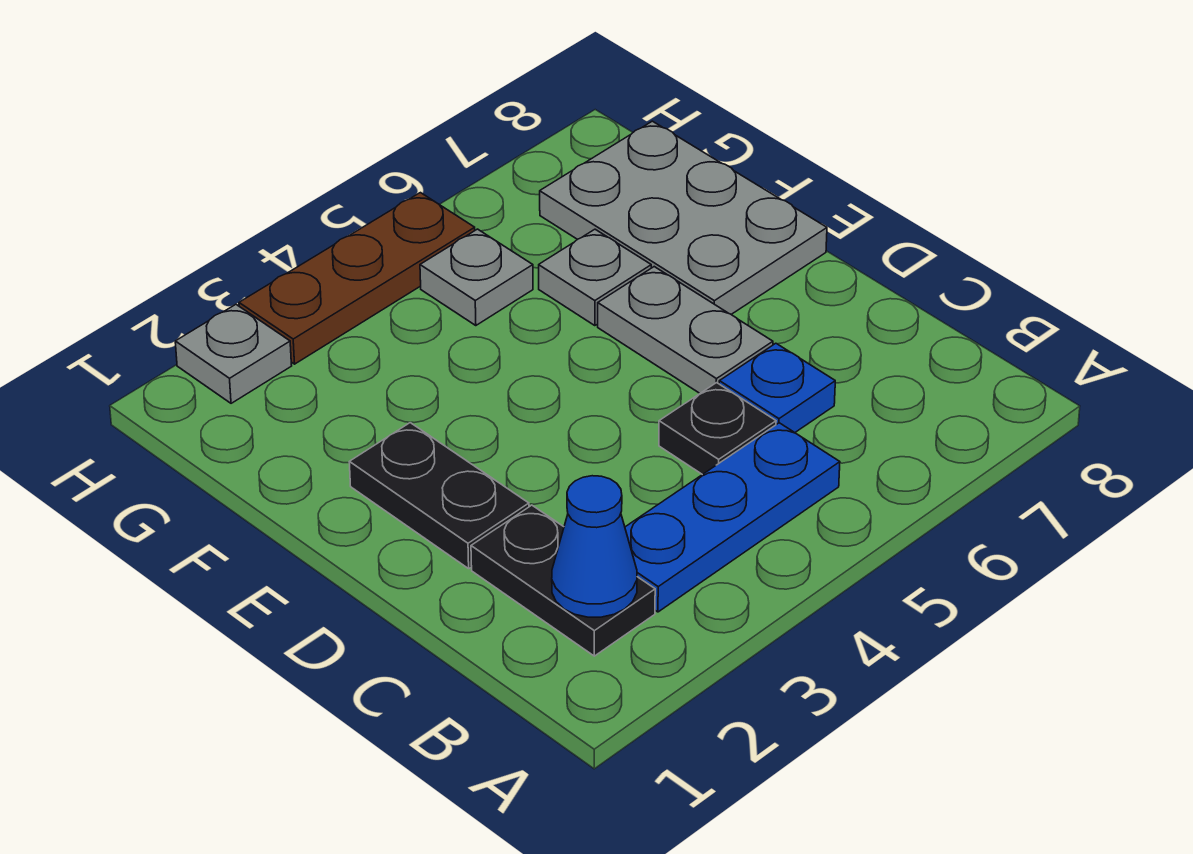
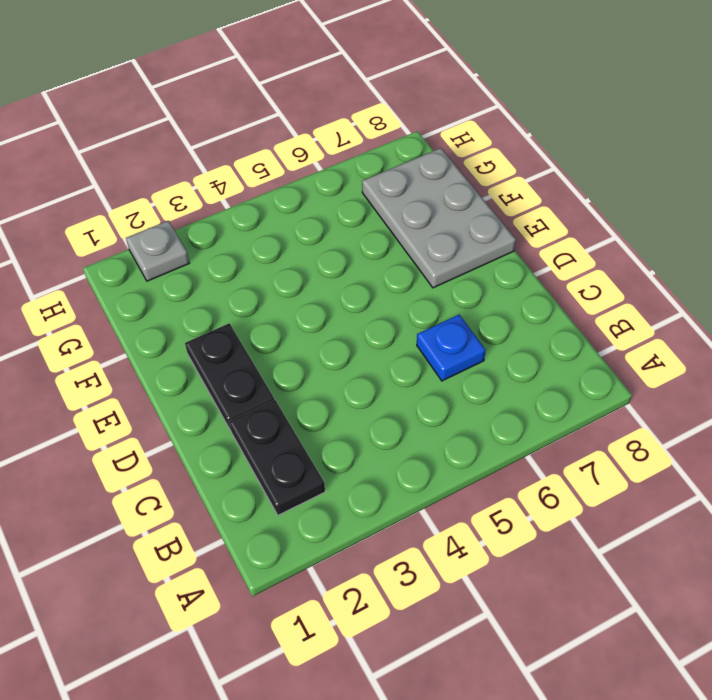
none -> blue plate B3:B5 level 1
none -> black plate C5 level 1
none -> grey plate D6:E6 level 1

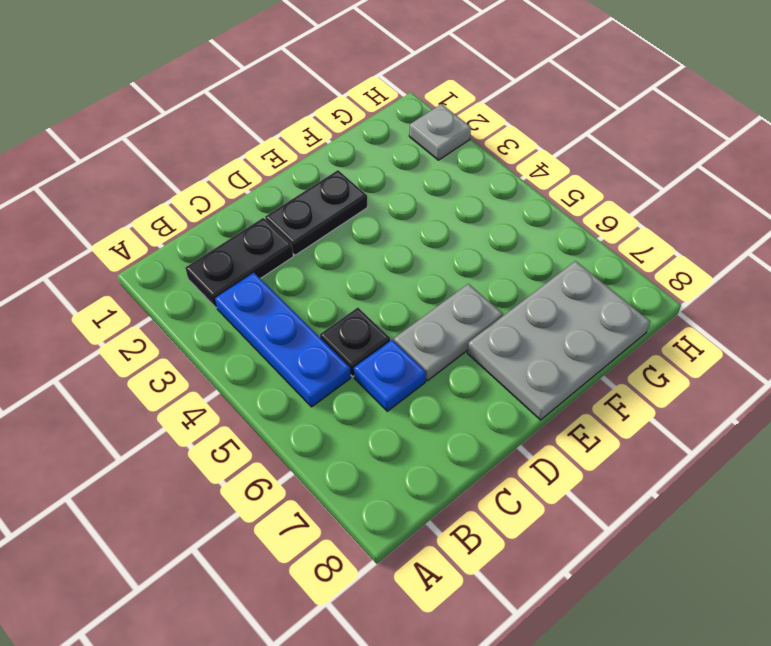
none -> grey plate F6 level 1
none -> grey plate G5 level 1
none -> brown plate H3:H5 level 1

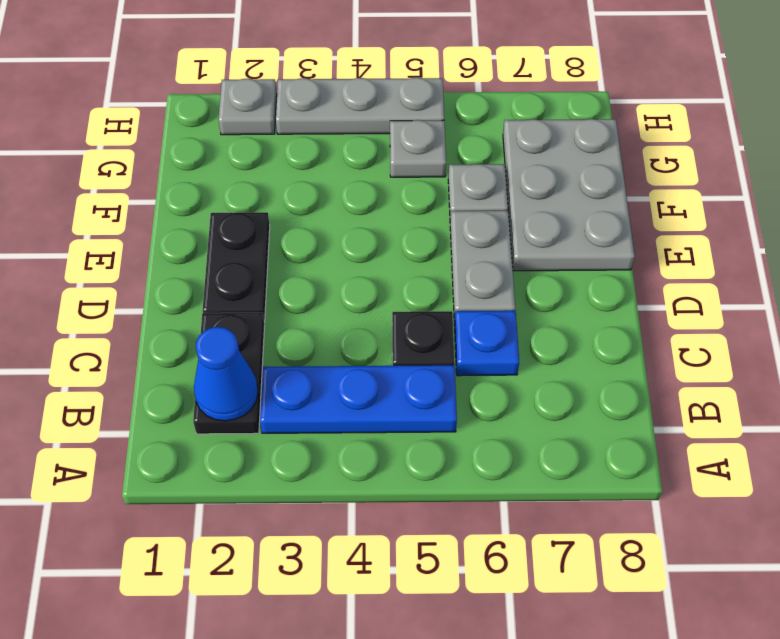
grey plate H3:H5 level 1 -> brown plate H3:H5 level 1

